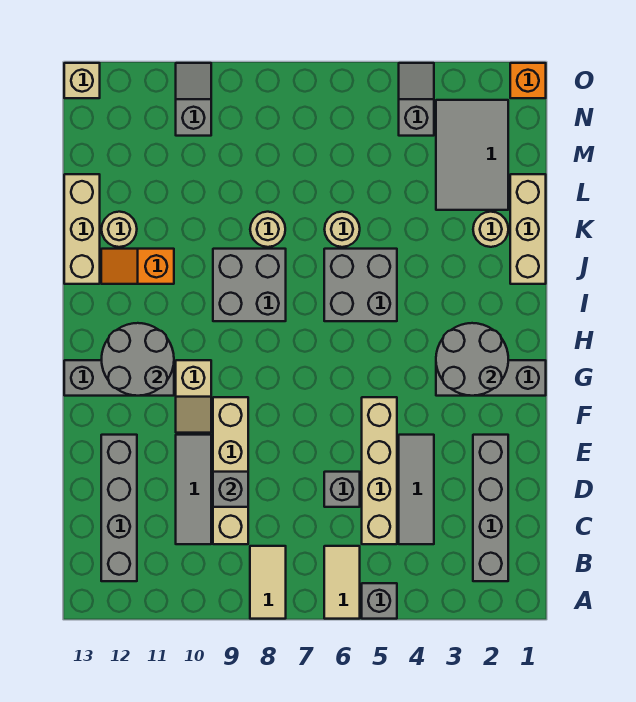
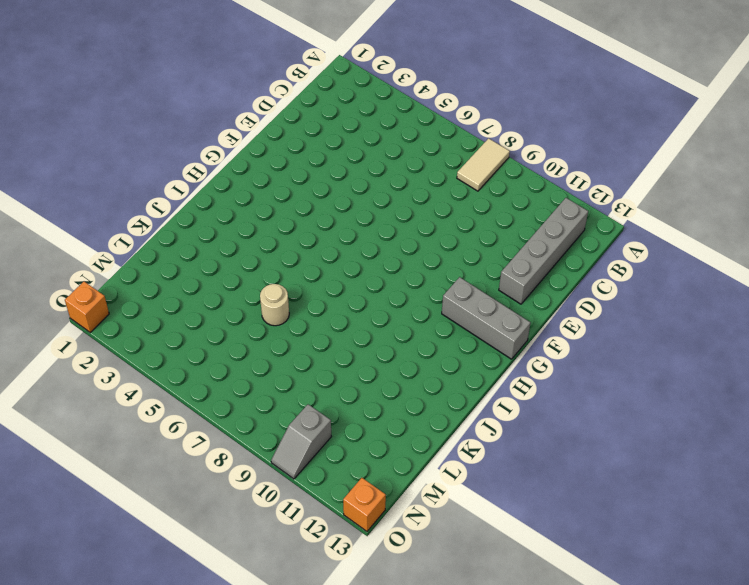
orange brick O13 level 1 -> tan brick O13 level 1
none -> grey brick A5 level 1
none -> tan tile A6:B6 level 1
none -> grey brick B2:E2 level 1
none -> grey tile C4:E4 level 1

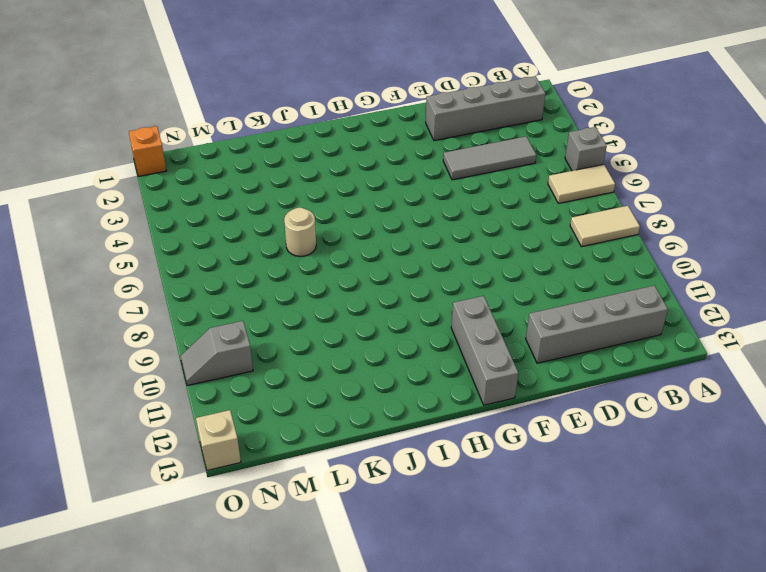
none -> tan brick C5:F5 level 1
none -> tan brick C9:F9 level 1
none -> grey tile C10:E10 level 1
none -> grey brick D6 level 1

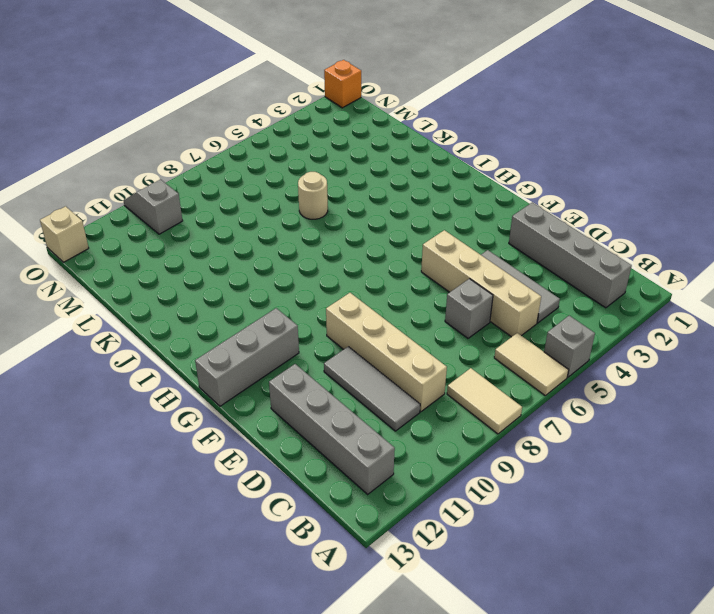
none -> tan slope F10:G10 level 1 top G
none -> grey brick G1:G3 level 1
none -> grey brick I5:J6 level 1
none -> grey brick I8:J9 level 1

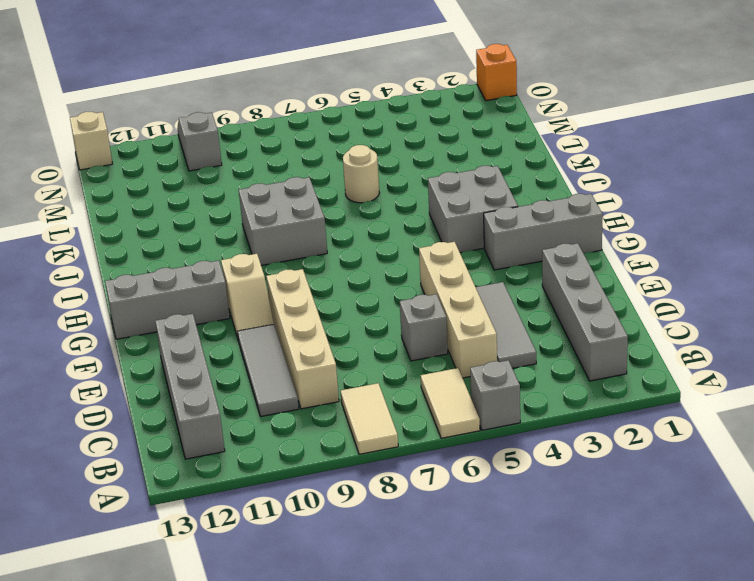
grey brick H3:I4 level 1 -> grey brick I5:J6 level 1
none -> tan brick J1:L1 level 1
none -> orange slope J11:J12 level 1 top 11
none -> tan brick J13:L13 level 1
none -> tan round brick K2 level 1

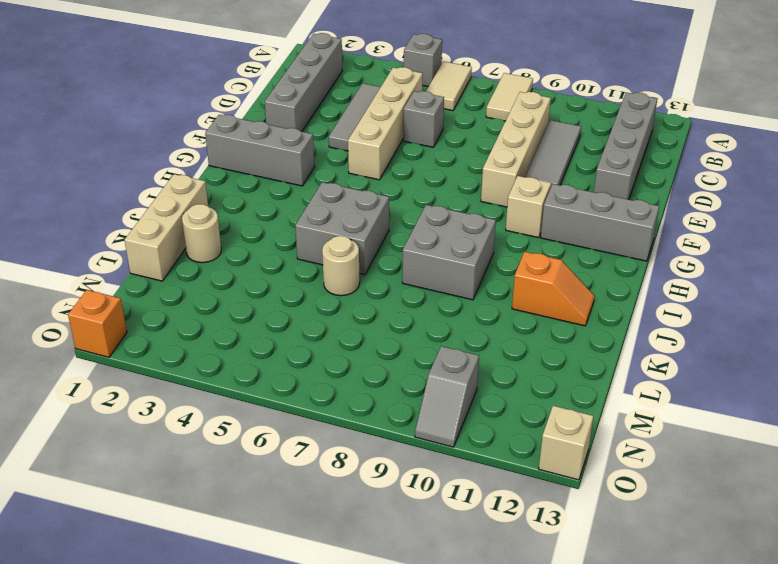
none -> tan brick J13:L13 level 1
none -> tan round brick K8 level 1
none -> tan round brick K12 level 1
none -> grey tile L2:N3 level 1

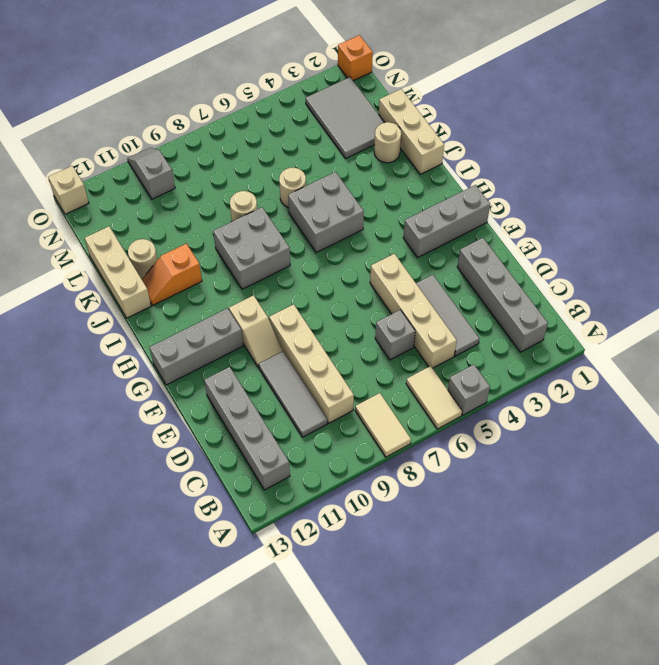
none -> grey slope N4:O4 level 1 top N
none -> grey brick D9 level 2
none -> grey round brick G2:H3 level 2
none -> grey round brick G11:H12 level 2

